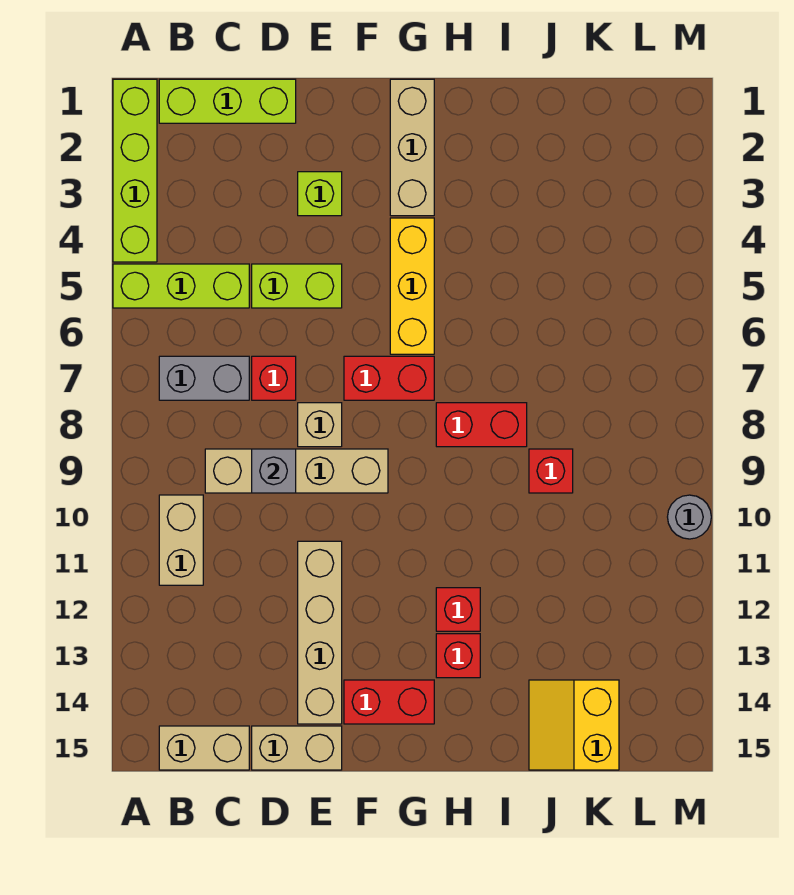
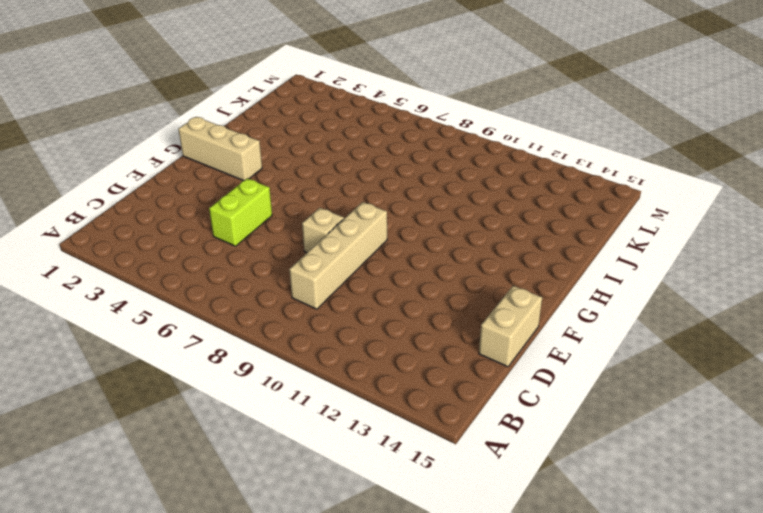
none -> lime brick A1:A4 level 1
none -> lime brick A5:C5 level 1
none -> lime brick B1:D1 level 1

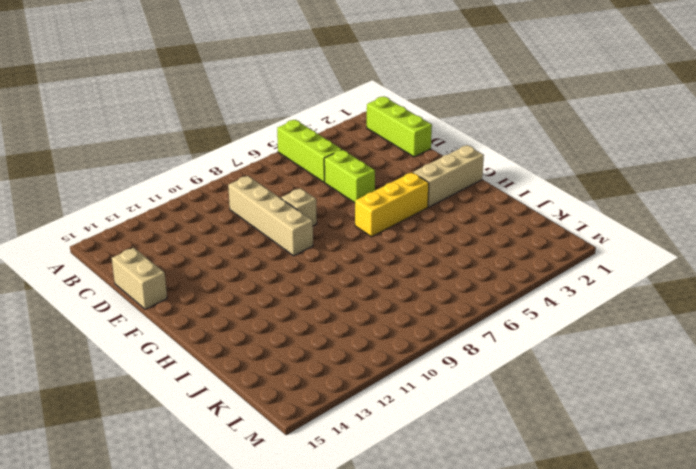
none -> lime brick A1:A4 level 1
none -> grey brick B7:C7 level 1
none -> tan brick B10:B11 level 1

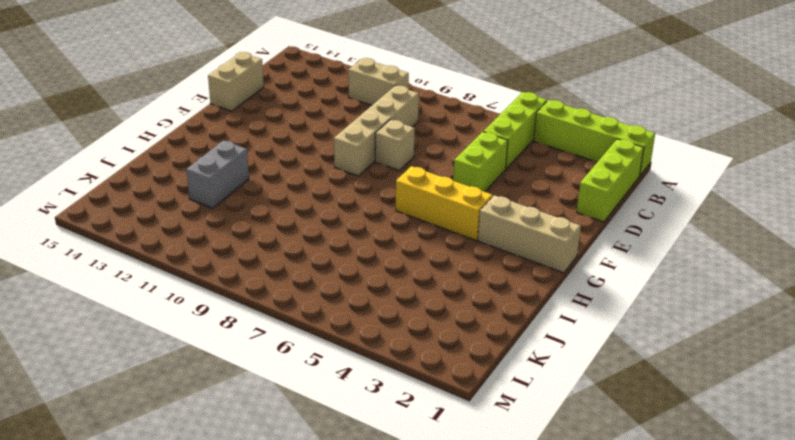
grey brick I12:J12 level 1 -> grey brick B7:C7 level 1
none -> tan brick B15:C15 level 1
none -> red brick D7 level 1
none -> lime brick E3 level 1

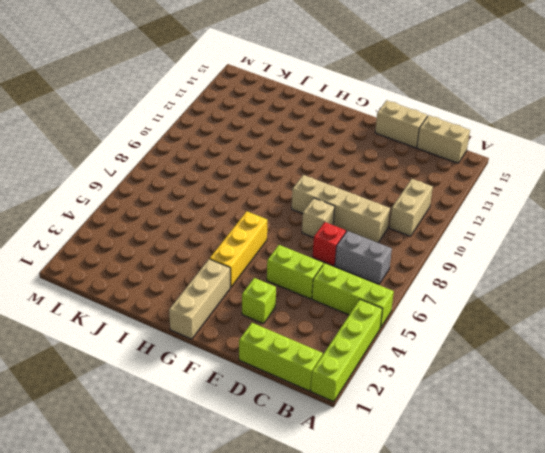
none -> tan brick E11:E14 level 1
none -> red brick F7:G7 level 1
none -> red brick F14:G14 level 1

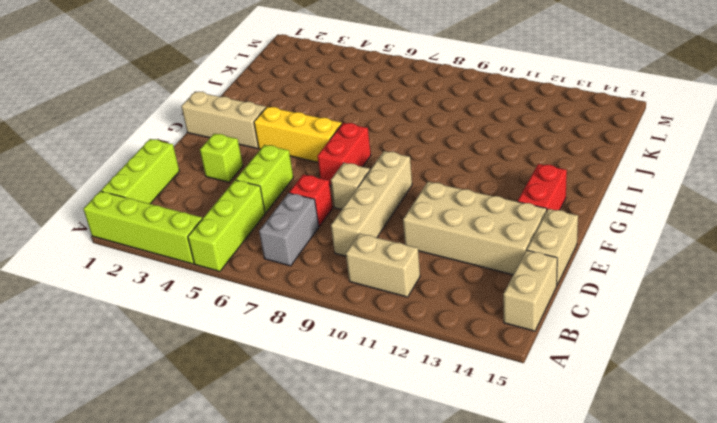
tan brick D11:E14 level 1 -> tan brick E11:E14 level 1
none -> red brick H8:I8 level 1
none -> red brick H12 level 1
none -> red brick H13 level 1

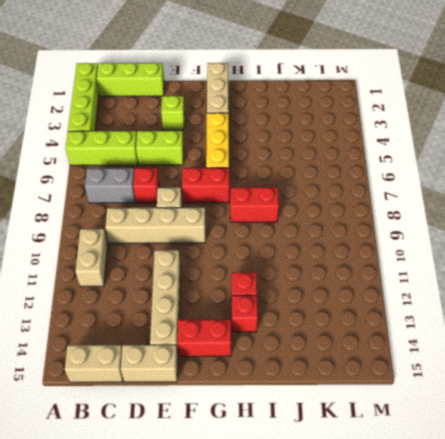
none -> red brick J9 level 1
none -> yellow slope J14:K15 level 1 top K
none -> grey round brick M10 level 1

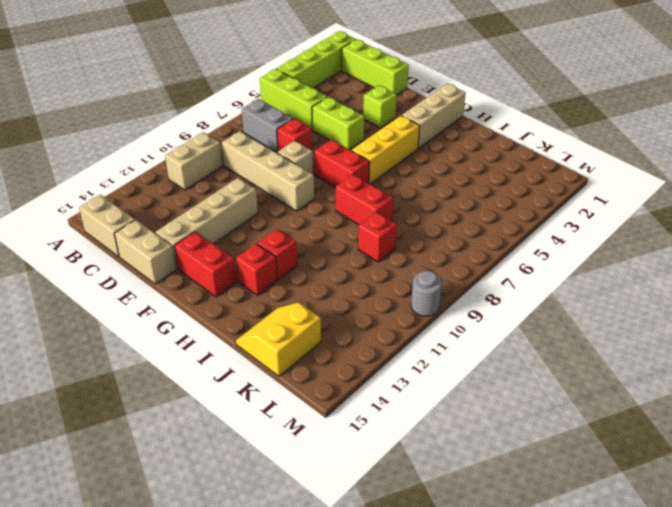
none -> grey brick D9 level 2

